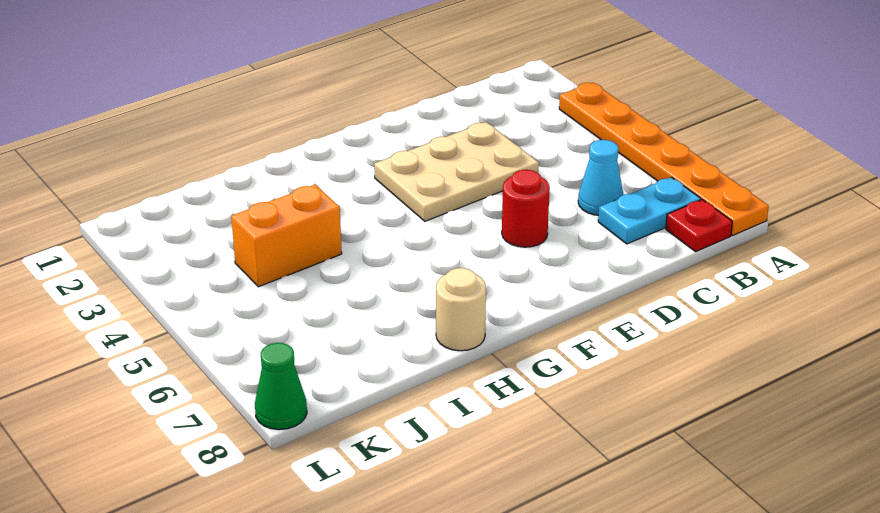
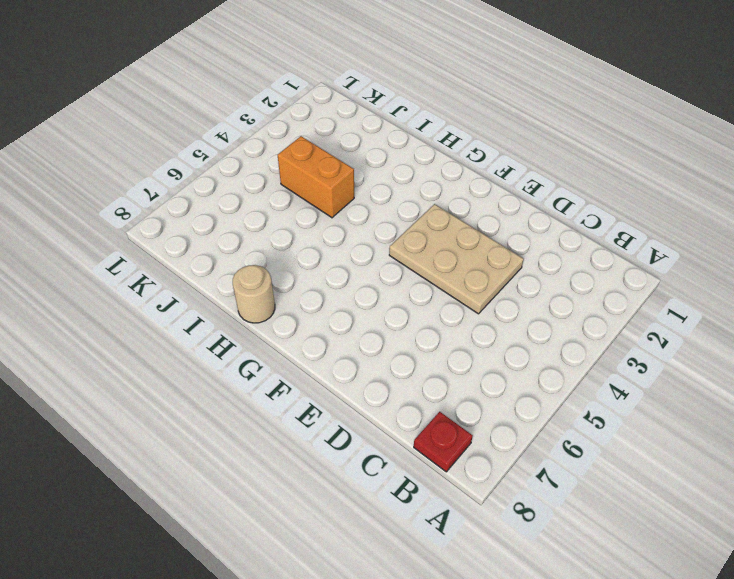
none -> orange plate A3:A8 level 1
none -> cyan plate B7:C7 level 1

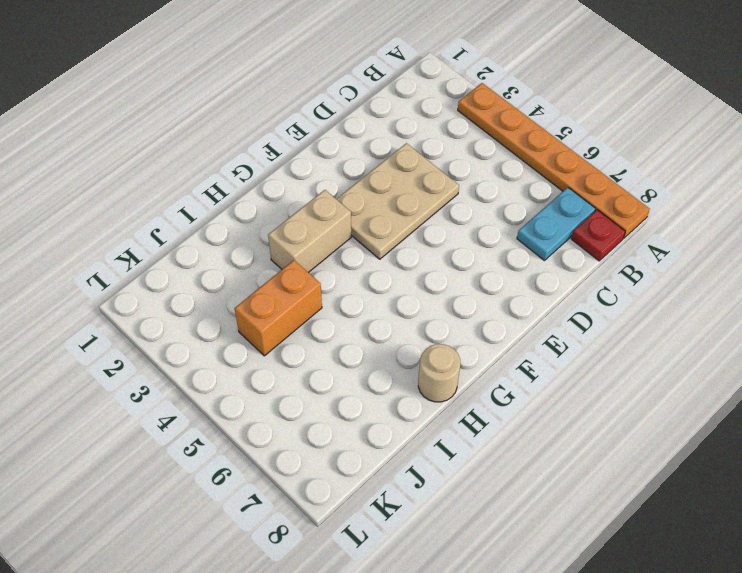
tan brick G3:H3 level 1 -> none
none -> cyan cone C6 level 1
none -> red round brick E6 level 1

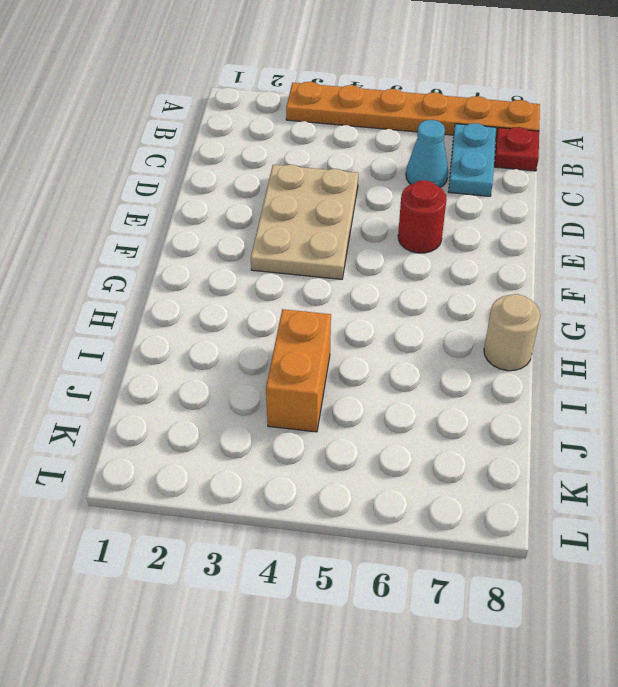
none -> green cone L8 level 1

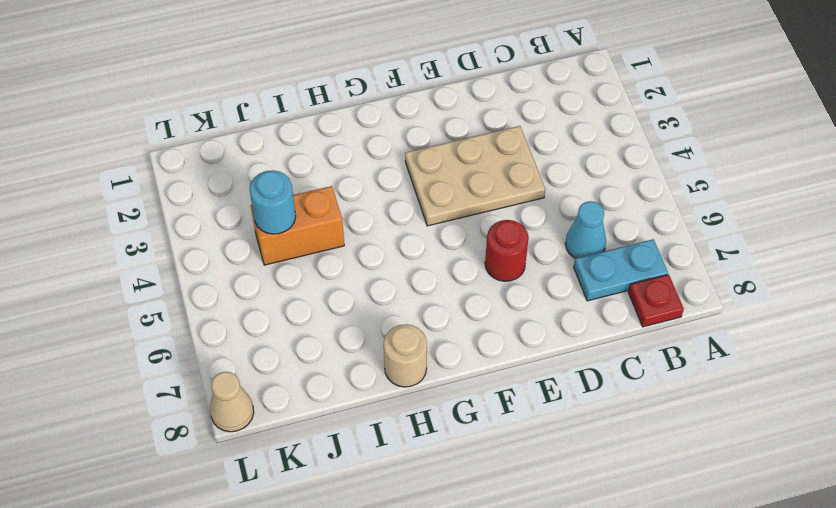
cyan round brick J4 level 2 -> none
tan cone L8 level 1 -> green cone L8 level 1
none -> orange plate A3:A8 level 1

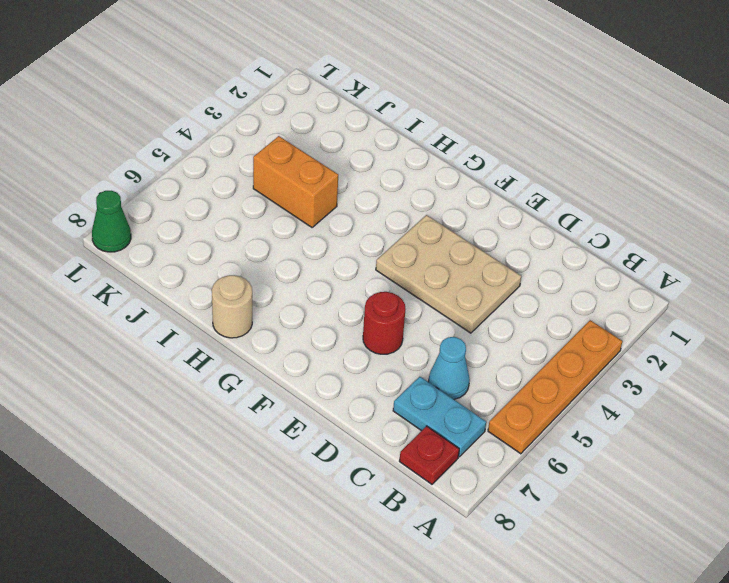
orange plate A3:A6 level 1 -> orange plate A3:A8 level 1

